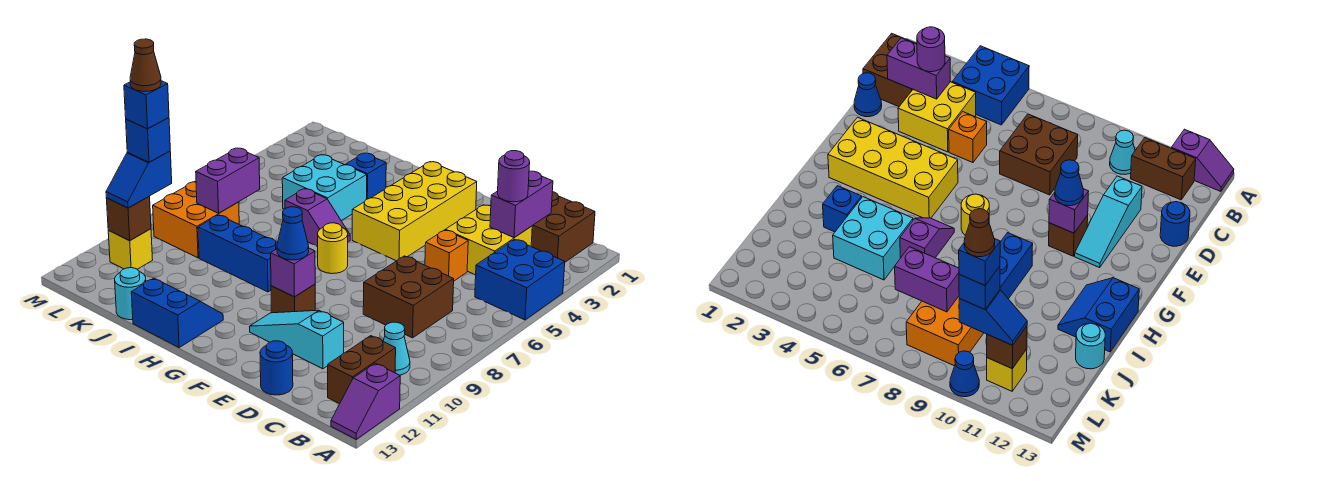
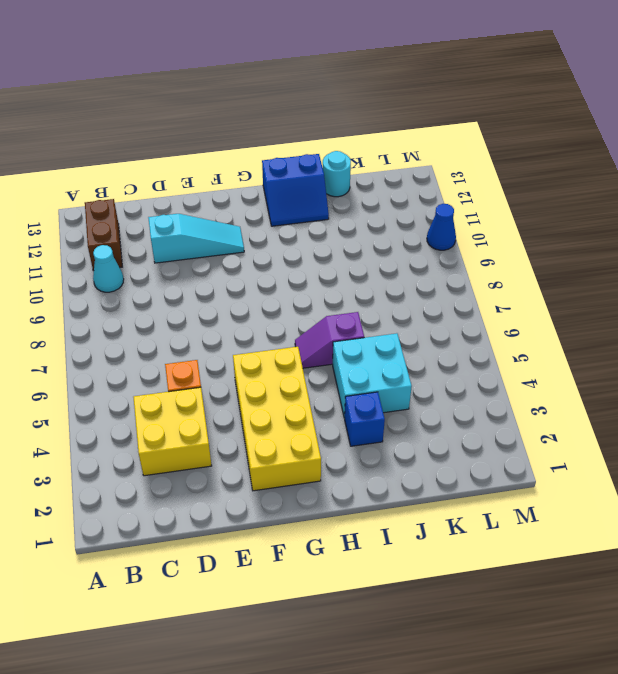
none -> blue brick A4:B5 level 1
none -> purple slope A12:A13 level 1 top 12
none -> brown brick B1:C2 level 1
none -> brown brick C7:D8 level 1

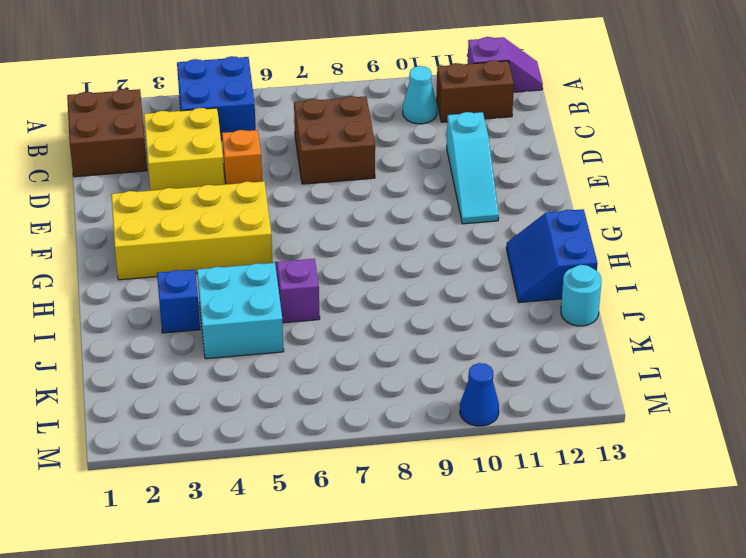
none -> blue cone D1 level 1
none -> blue round brick D13 level 1
none -> brown brick F10 level 1
none -> yellow round brick G7 level 1

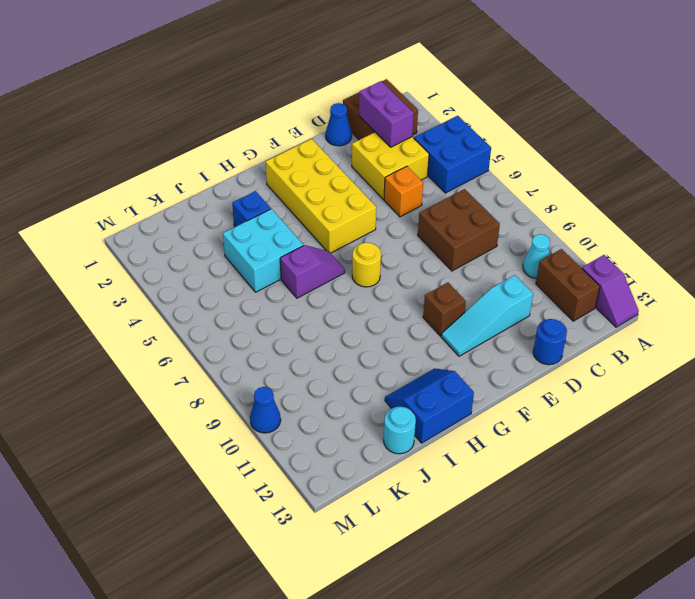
none -> blue brick H9:J9 level 1
none -> orange brick K8:L9 level 1
none -> yellow brick L11 level 1
none -> purple brick F10 level 2

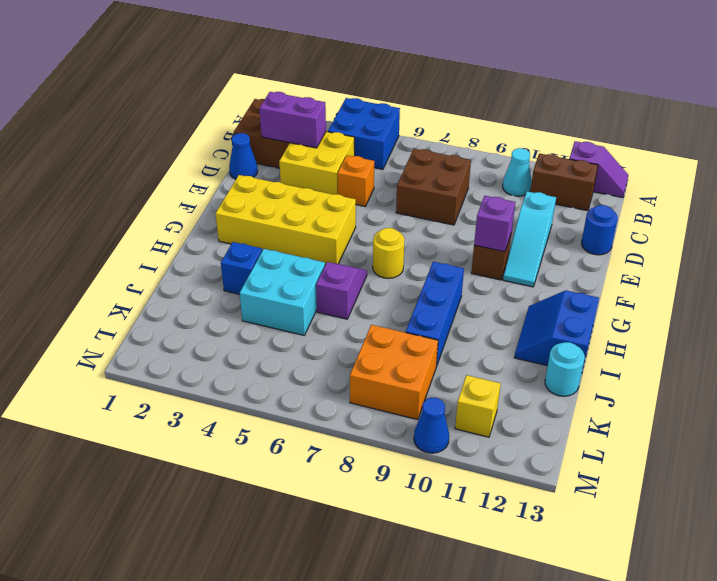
none -> purple brick K7:K8 level 2
none -> brown brick L11 level 2
none -> purple round brick C3 level 3
none -> blue cone F10 level 3

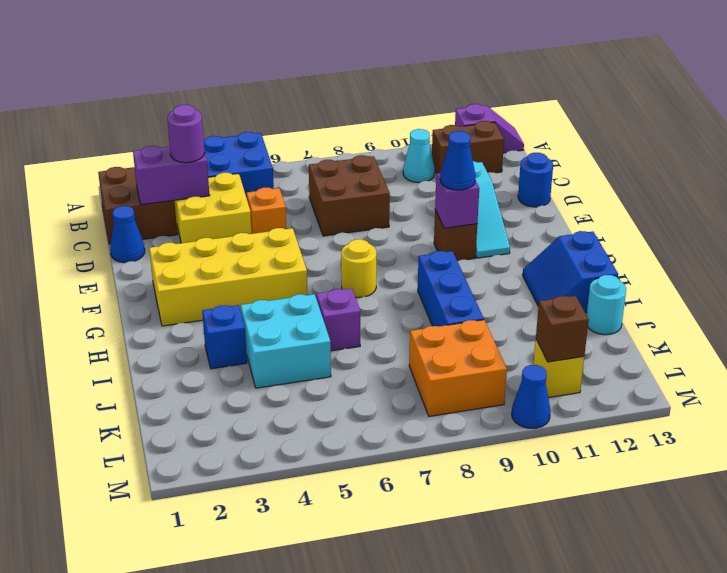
none -> purple brick K7:K8 level 2
none -> blue slope L10:L11 level 3 top 10
none -> blue brick L10 level 4
none -> blue brick L10 level 5

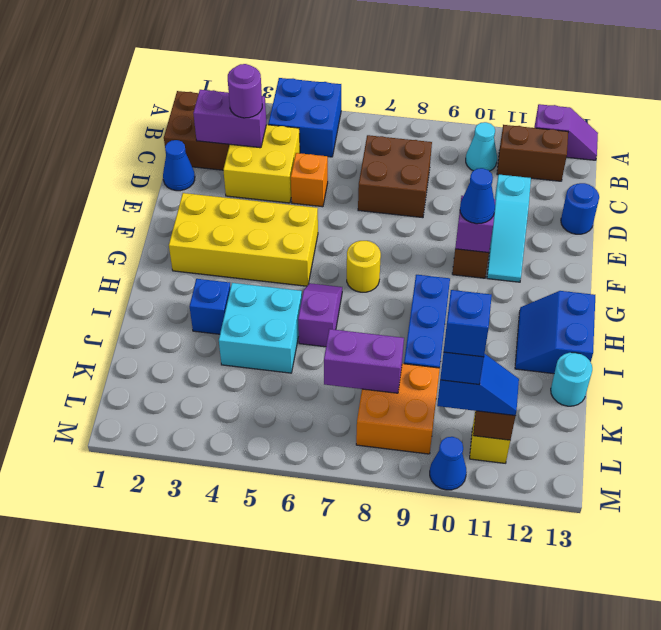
none -> brown cone L10 level 6

